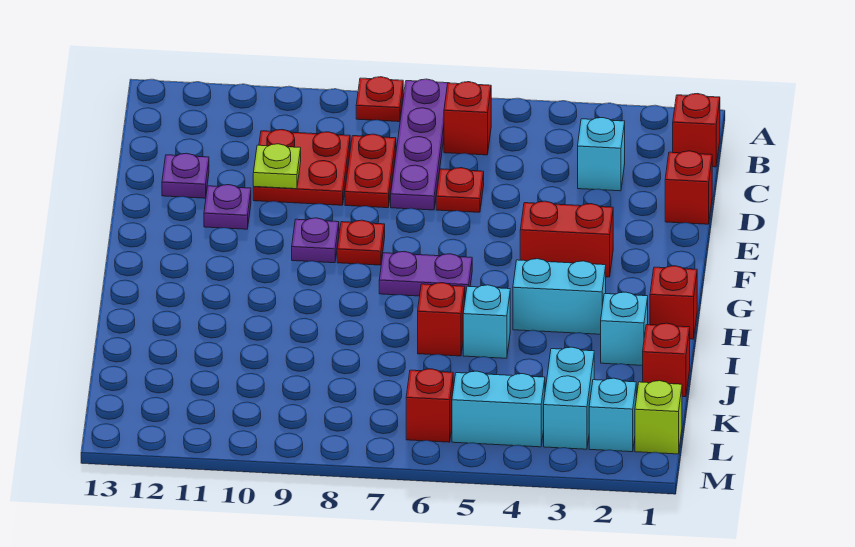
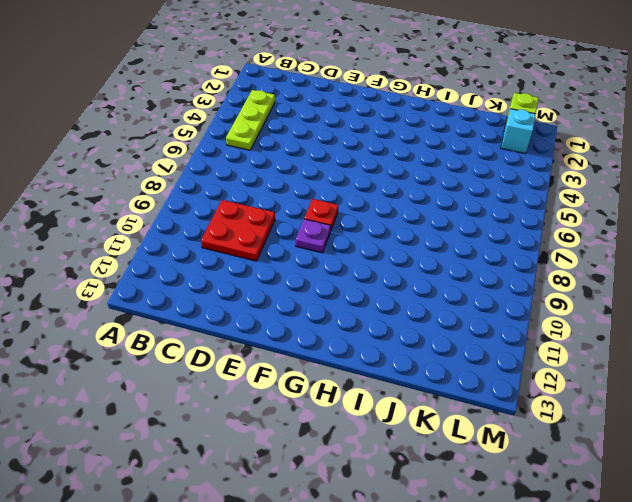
lime plate B3:B5 level 1 -> none
none -> purple plate A7:D7 level 1
none -> red plate A8 level 1
none -> red brick B1 level 1

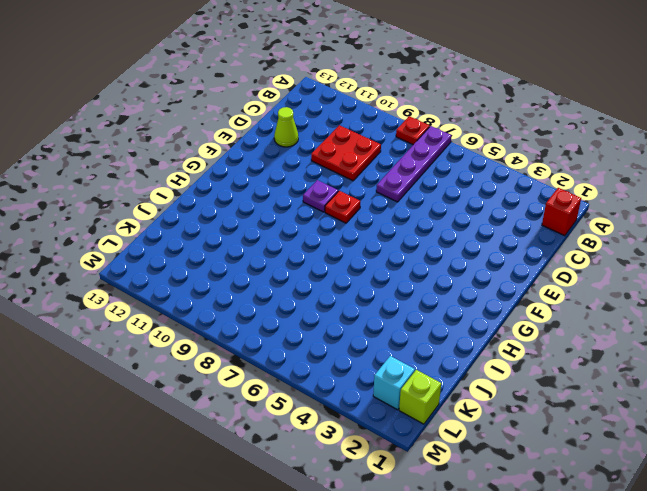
lime cone D12 level 1 -> purple plate D12 level 1
none -> red brick B6 level 1
none -> cyan brick C3 level 1
none -> red plate C8:D8 level 1

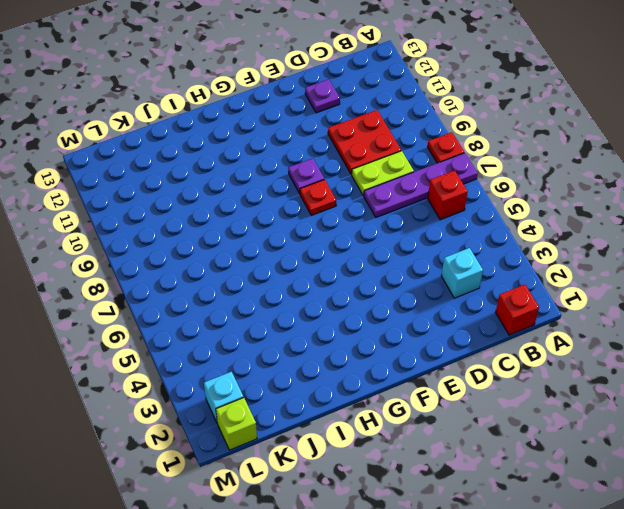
lime plate C8:D8 level 1 -> red plate C8:D8 level 1
none -> red brick D1 level 1
none -> red plate D6 level 1
none -> purple plate E11 level 1

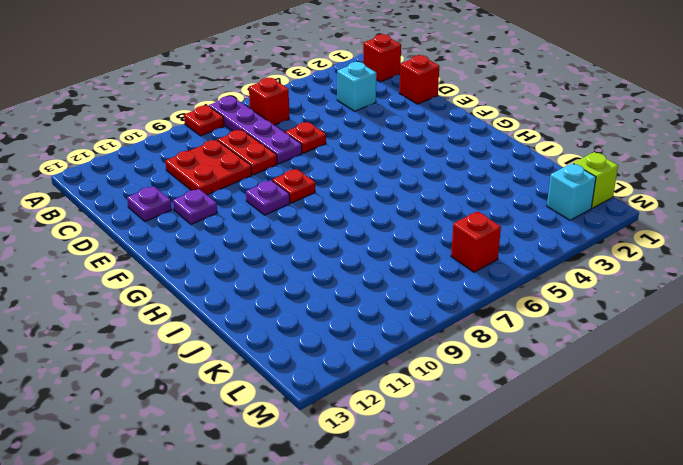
none -> red brick F3:F4 level 1
none -> purple plate G6:G7 level 1
none -> red brick H1 level 1

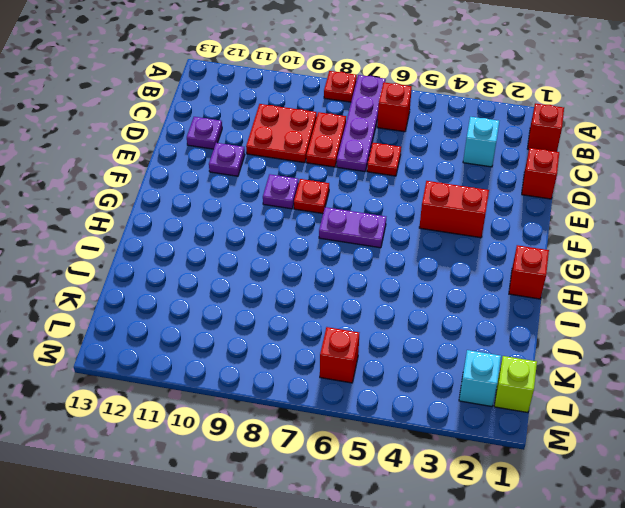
none -> cyan brick H3:H4 level 1
none -> cyan brick I2 level 1
none -> cyan brick I5 level 1

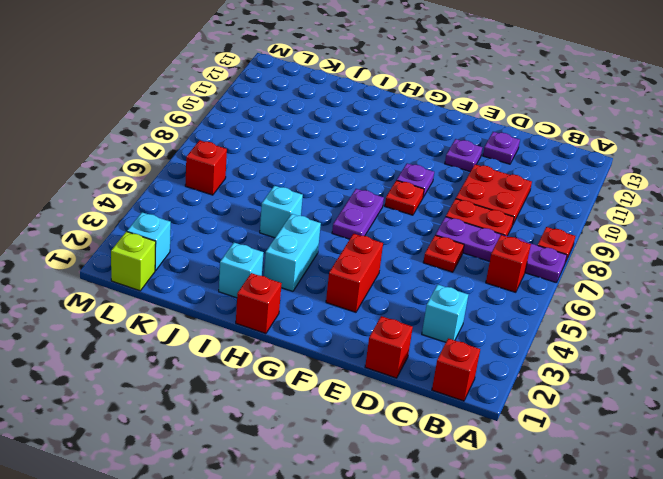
none -> red brick I6 level 1
none -> red brick J1 level 1
none -> cyan brick K3:L3 level 1

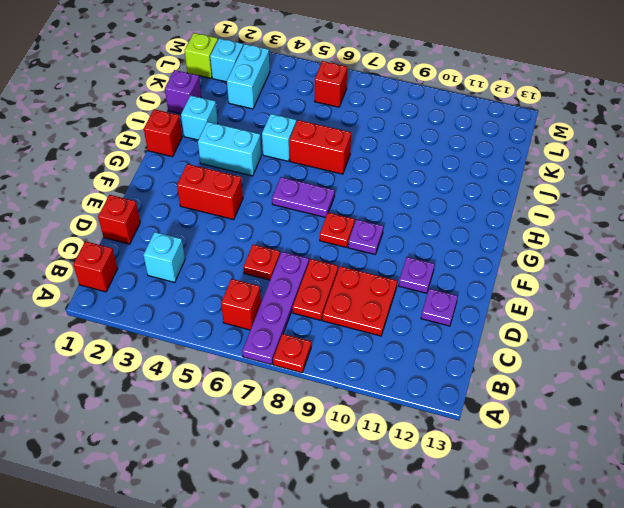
red brick I6:I7 level 1 -> red brick I6 level 1
purple brick J1 level 1 -> red brick J1 level 1
none -> cyan brick L4:L5 level 1
none -> lime plate D10 level 2

